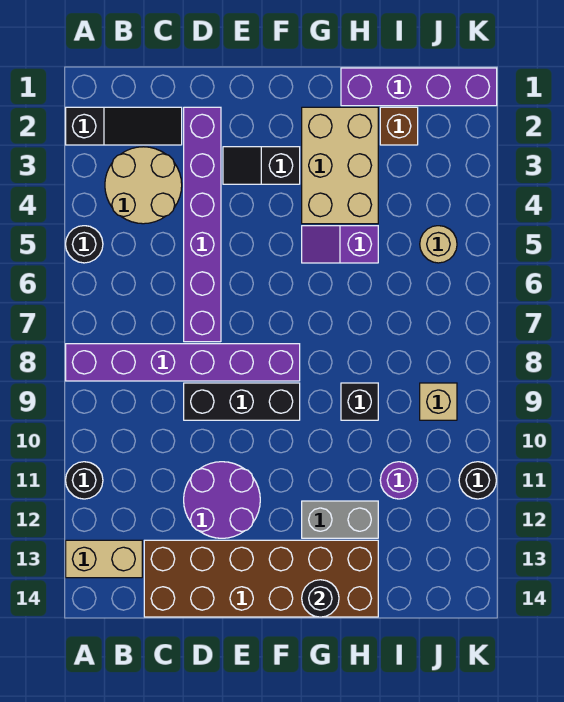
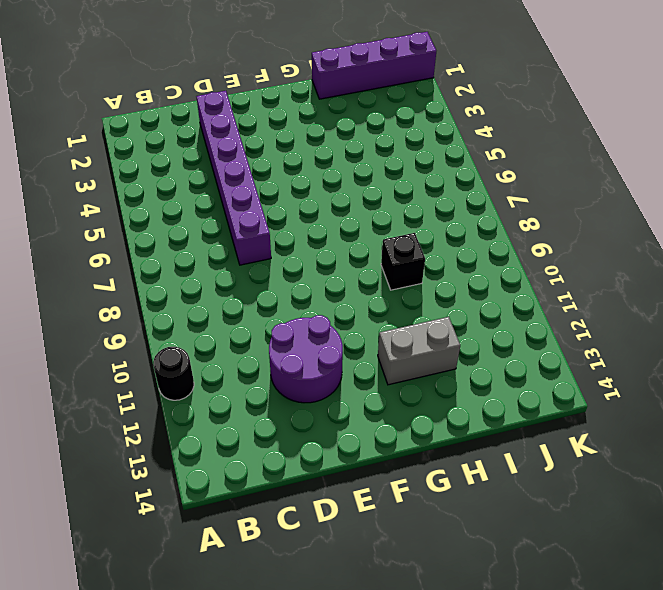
none -> black slope A2:C2 level 1 top A
none -> black round brick A5 level 1
none -> purple brick A8:F8 level 1

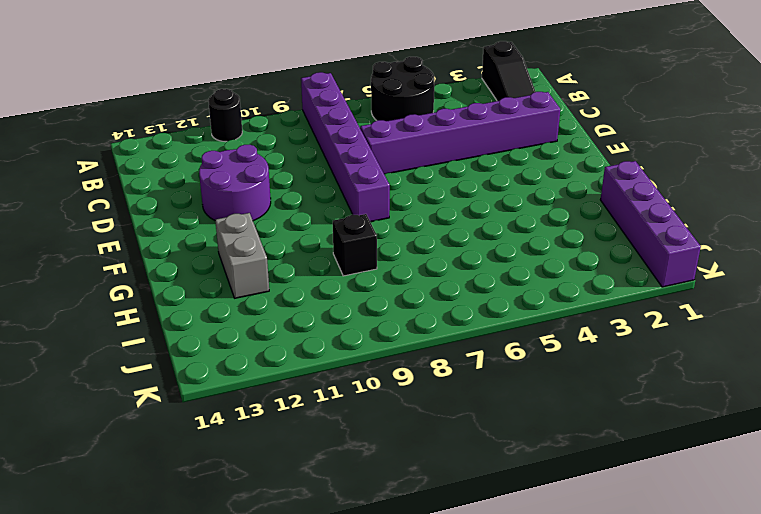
black round brick A5:B6 level 1 -> black round brick A5 level 1
none -> tan brick A13:B13 level 1
none -> tan round brick B3:C4 level 1
none -> brown brick C13:H14 level 1

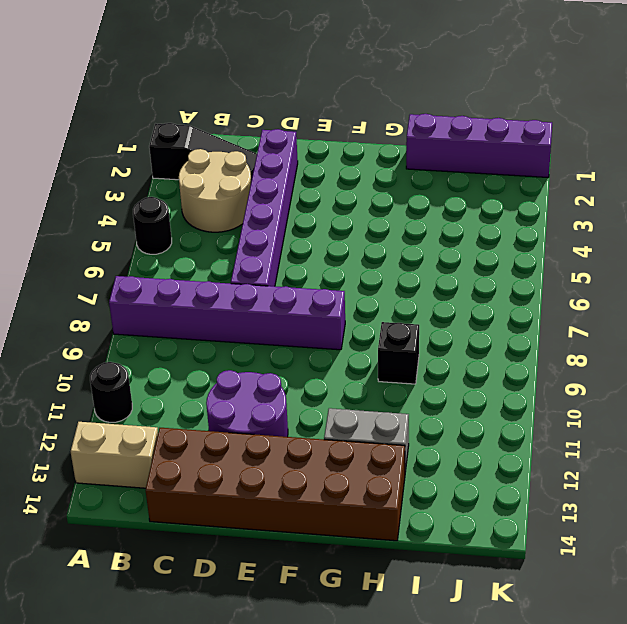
none -> black brick D9:F9 level 1
none -> black slope E3:F3 level 1 top F
none -> tan brick G2:H4 level 1

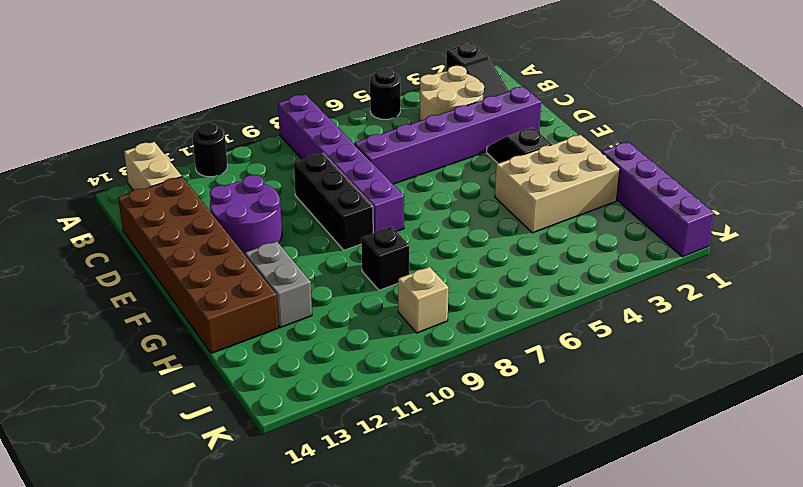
none -> purple slope G5:H5 level 1 top H
none -> brown brick I2 level 1
none -> purple round brick I11 level 1

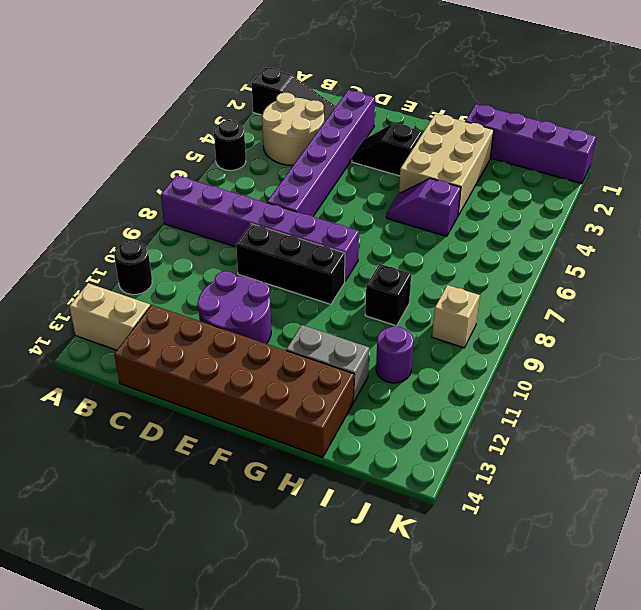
none -> brown brick I2 level 1
none -> tan round brick J5 level 1
none -> black round brick K11 level 1

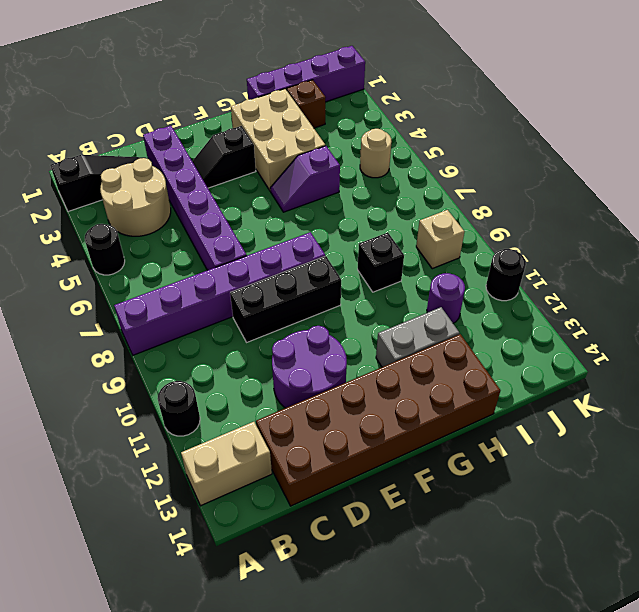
none -> black round brick G14 level 2

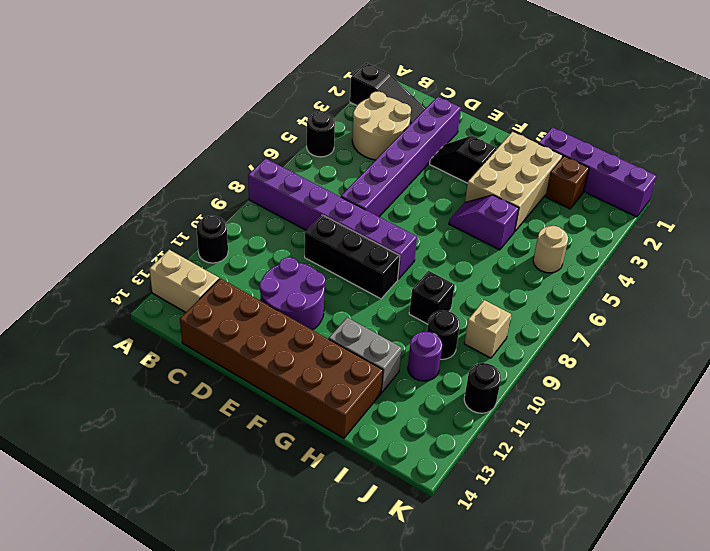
black round brick I10 level 1 -> black round brick G14 level 2

